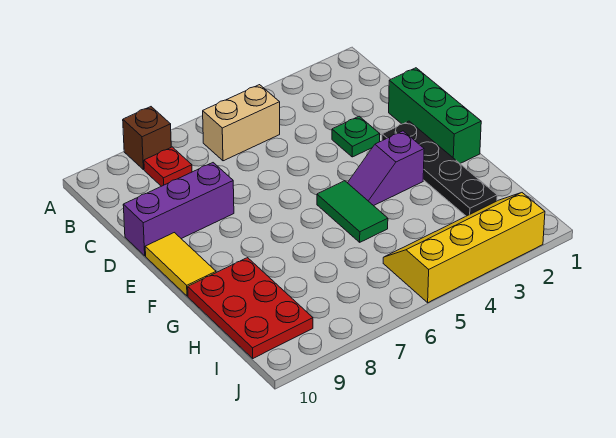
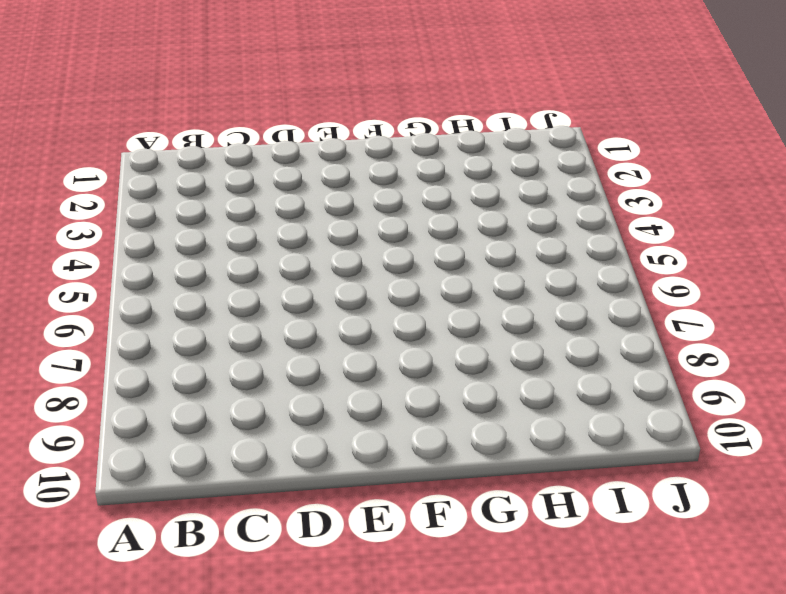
none -> brown brick A8 level 1
none -> tan brick B5:B6 level 1
none -> red plate B8 level 1

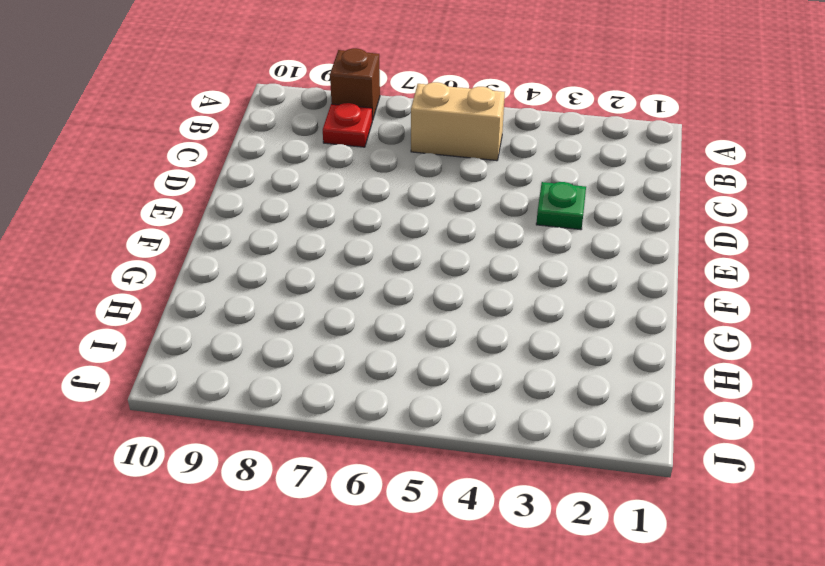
none -> green brick D1:F1 level 1
none -> purple brick D8:D10 level 1
none -> black plate E2:H2 level 1

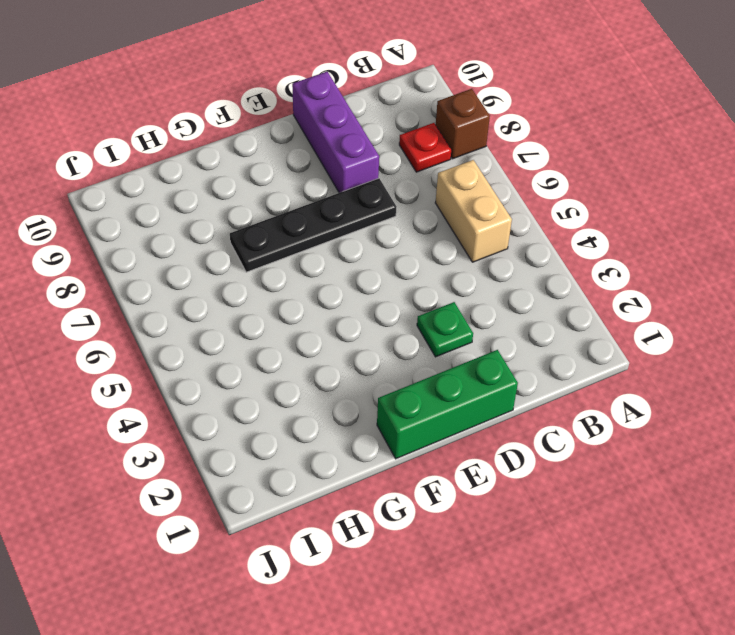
black plate D7:G7 level 1 -> black plate E2:H2 level 1
none -> yellow tile E10:F10 level 1
none -> purple slope F3:F4 level 1 top 3
none -> green tile F5:G5 level 1

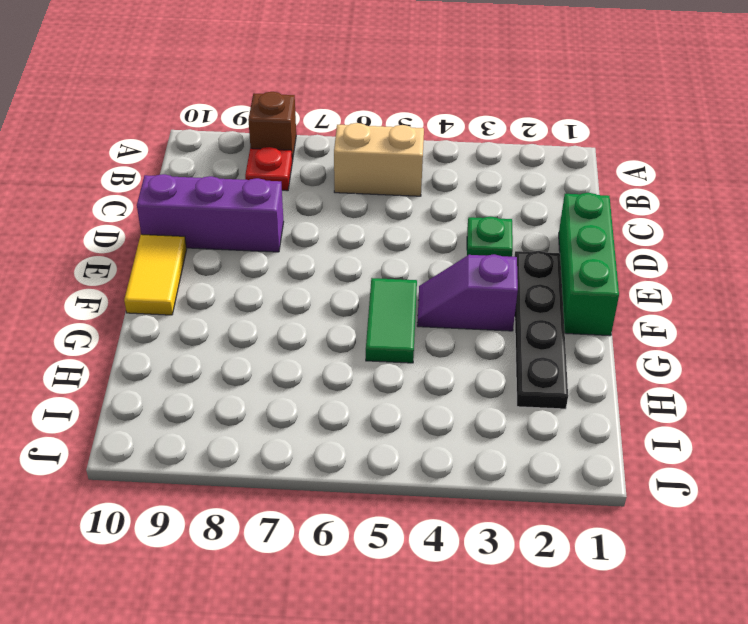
none -> red plate G9:I10 level 1
none -> yellow slope I2:J5 level 1 top J

